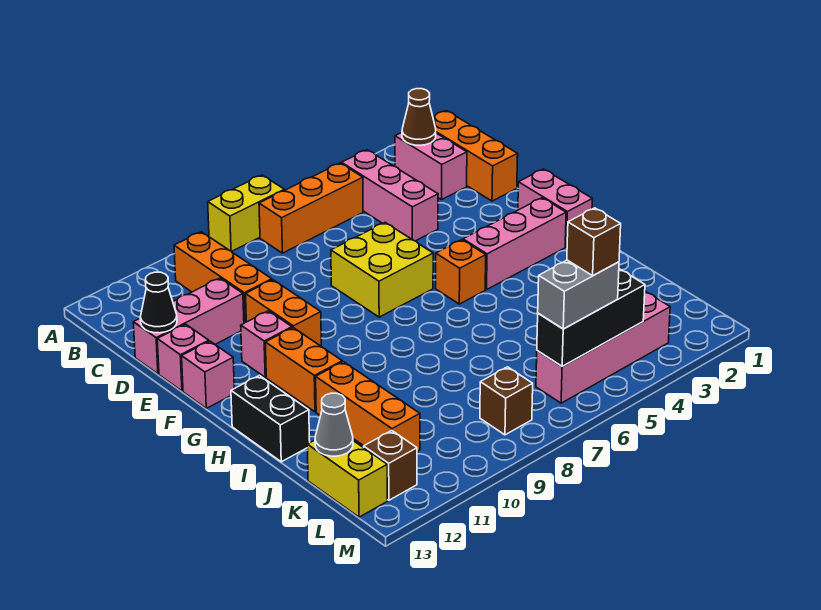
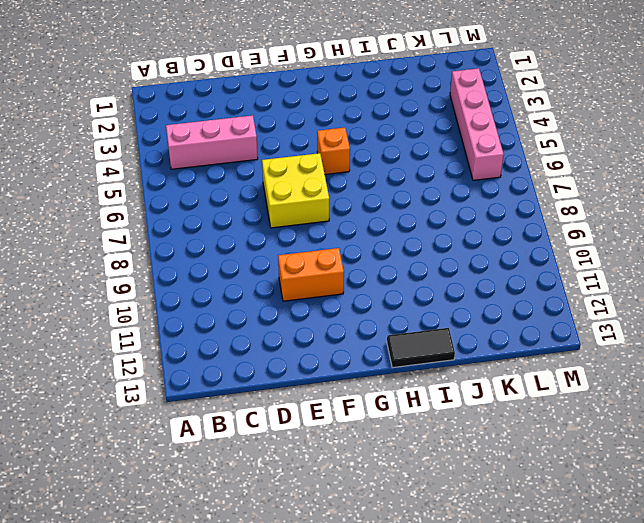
black tile H13:I13 level 1 -> black brick H13:I13 level 1
none -> yellow brick A7:A8 level 1
none -> orange brick B1:D1 level 1
none -> pink brick B2:C2 level 1

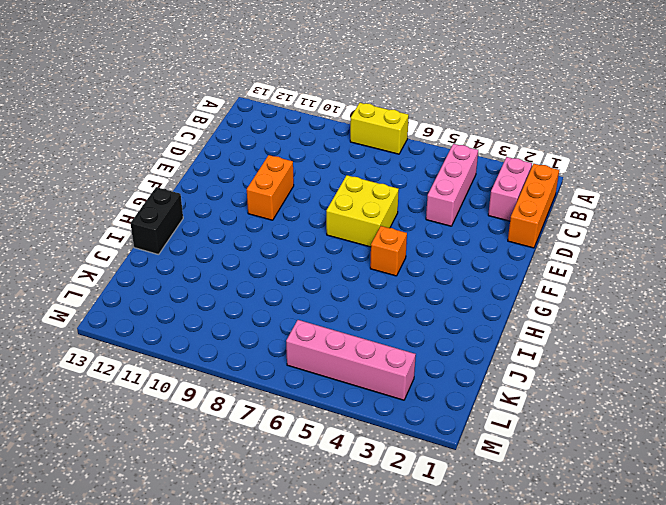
none -> orange brick B5:B7 level 1
none -> orange brick B10:D10 level 1
none -> pink brick D11:D13 level 1

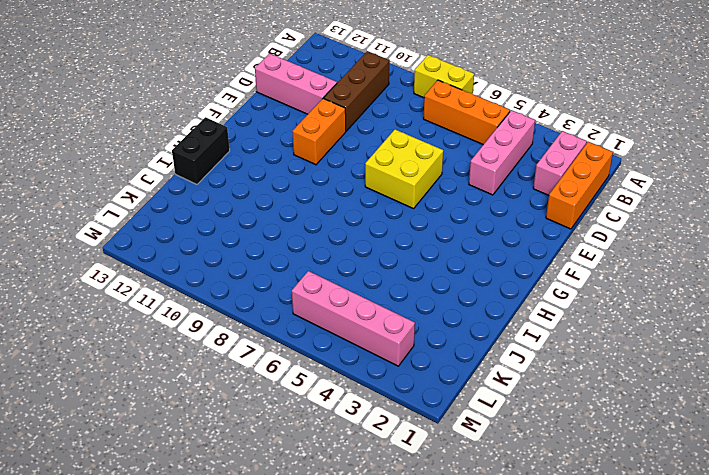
brown brick B10:D10 level 1 -> orange brick B10:D10 level 1
none -> pink brick E13 level 1
none -> pink brick F1:G1 level 1
none -> pink brick F11 level 1

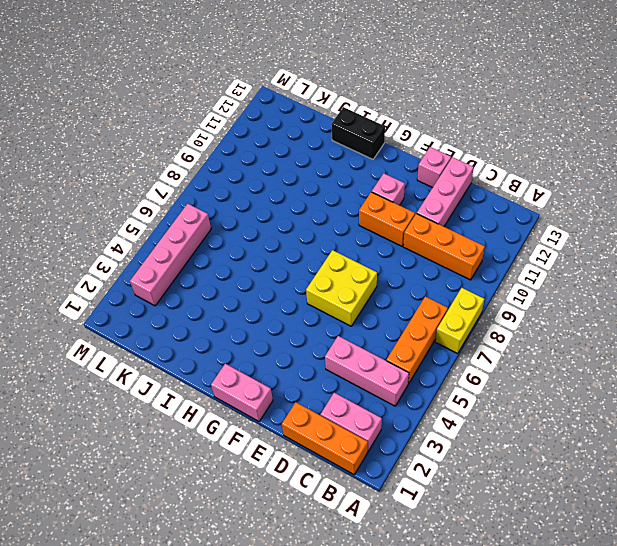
none -> pink brick F13 level 1
none -> pink brick G2:G4 level 1
none -> orange brick G5 level 1

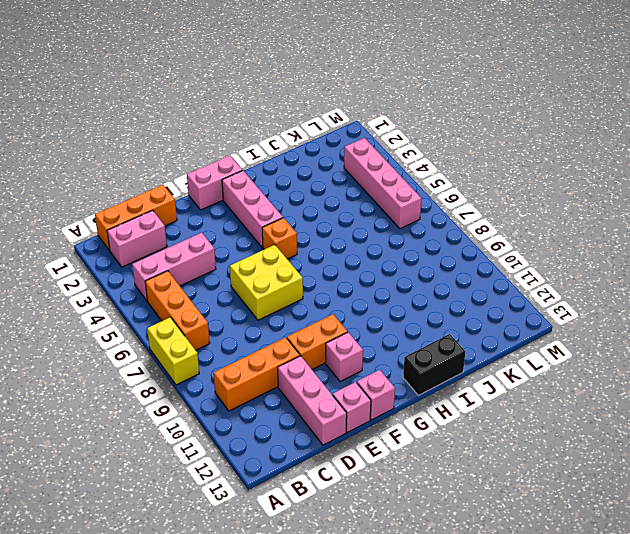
none -> orange brick G11:H11 level 1
none -> orange brick I11:K11 level 1
none -> yellow brick K13:L13 level 1

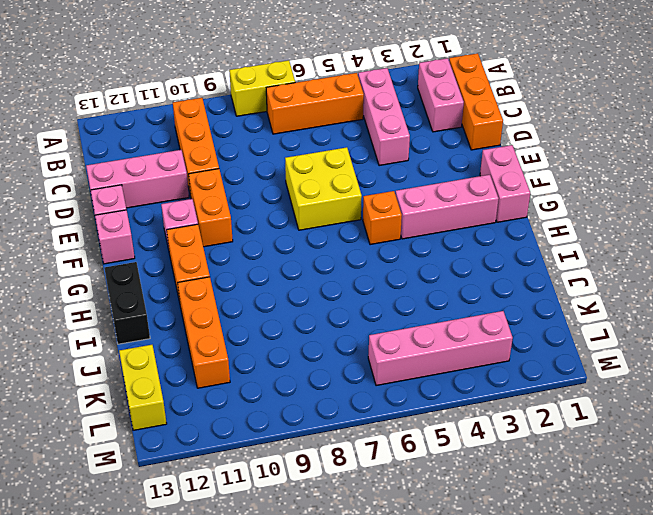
none -> brown brick L8 level 1
none -> brown brick L12 level 1
none -> brown cone B2 level 2

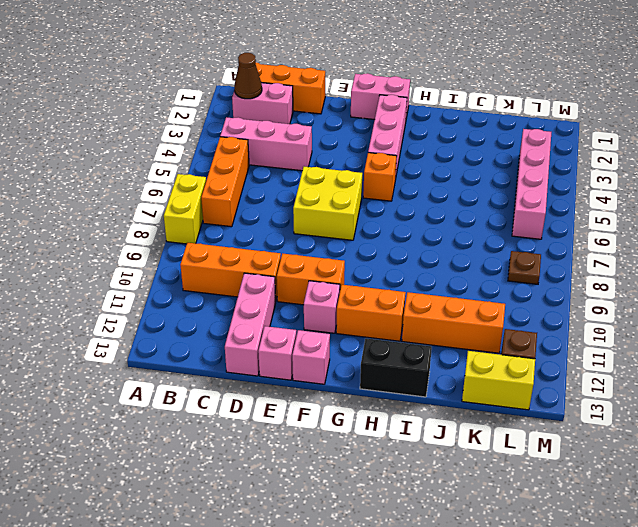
brown plate L8 level 1 -> brown brick L8 level 1
none -> black cone D13 level 2
none -> grey cone K13 level 2
none -> black brick L4:L6 level 2

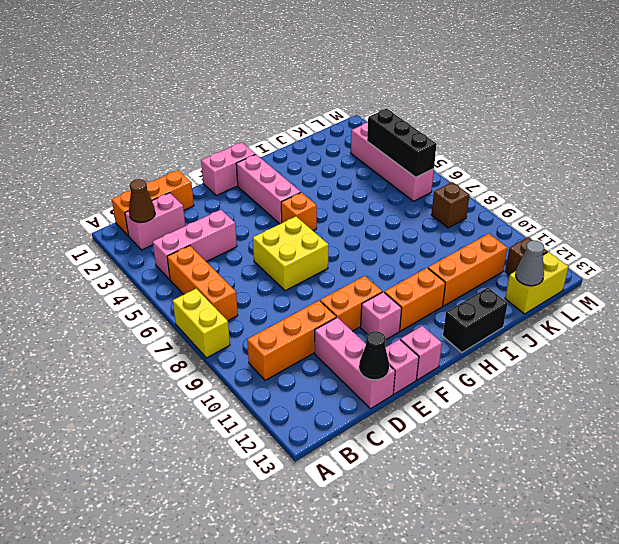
none -> grey brick L5:L6 level 3
none -> brown brick L5 level 4

